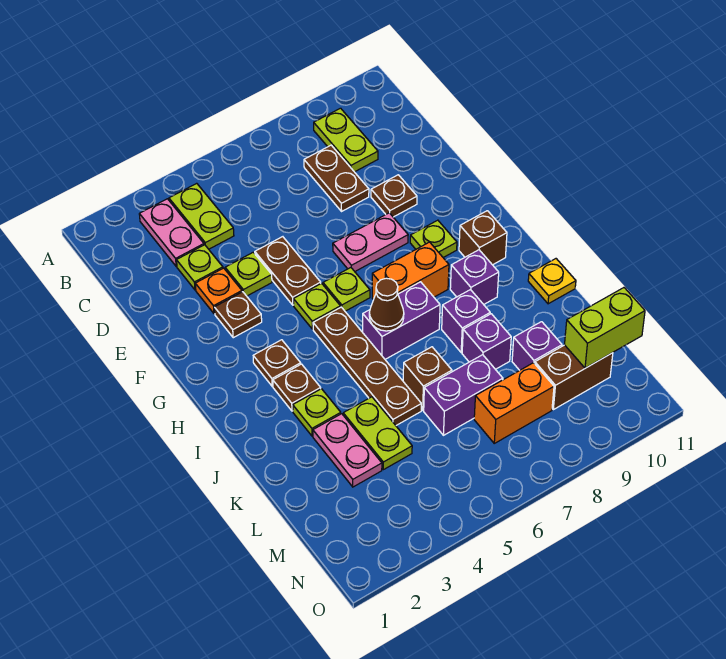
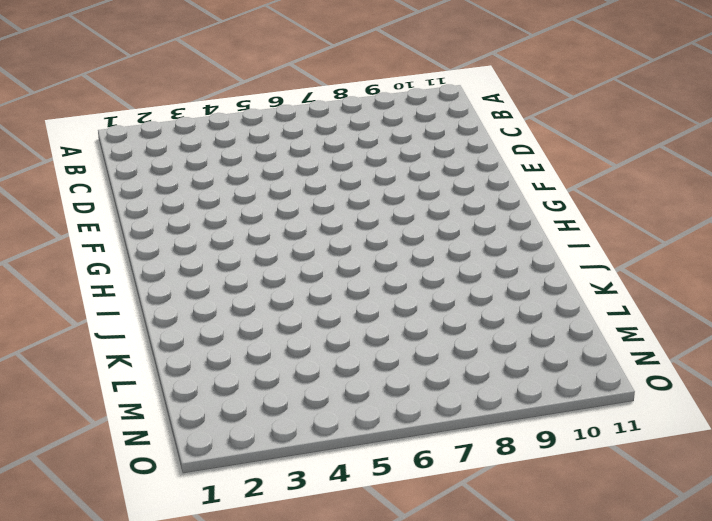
none -> pink plate B3:C3 level 1
none -> lime plate B4:C4 level 1
none -> lime plate B9:C9 level 1
none -> brown plate C8:D8 level 1

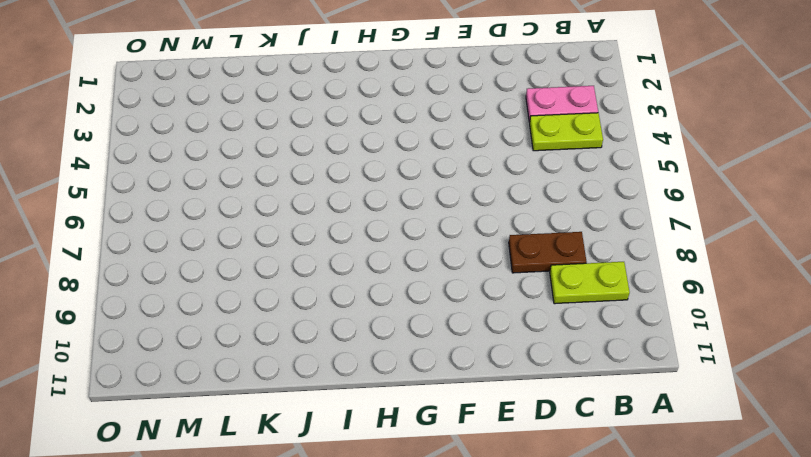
none -> lime plate D3 level 1
none -> orange plate E3 level 1
none -> lime plate E4 level 1
none -> brown plate E5:F5 level 1

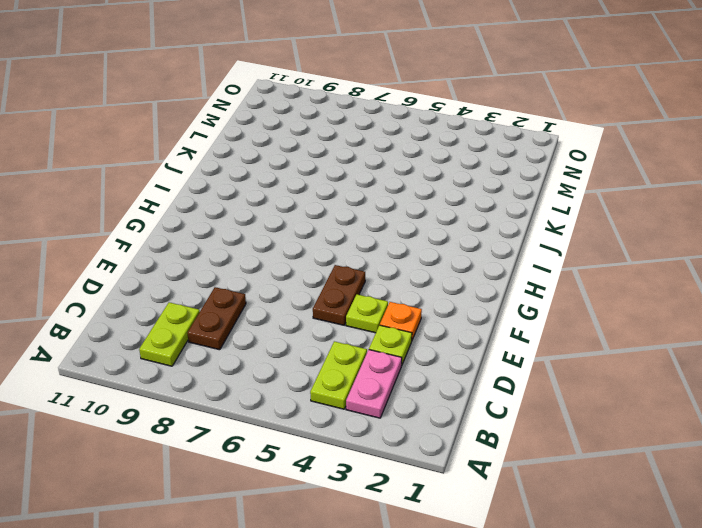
none -> brown plate E9 level 1
none -> brown plate F3 level 1
none -> pink plate F7:F8 level 1
none -> lime plate G5 level 1

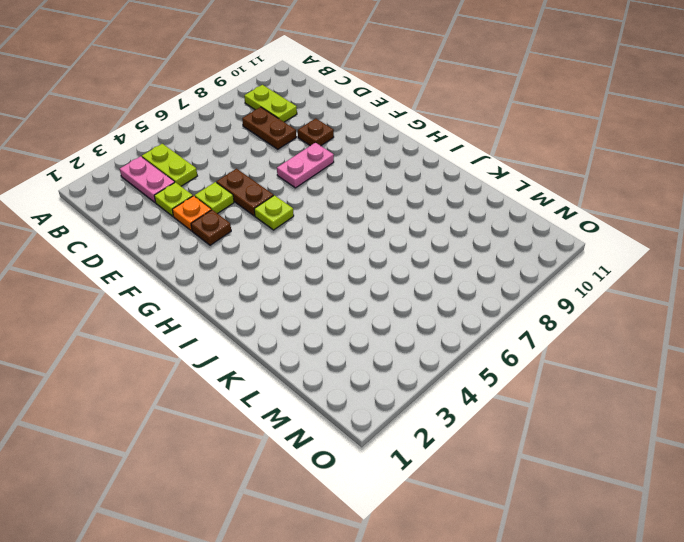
none -> lime plate G6 level 1
none -> lime plate G9 level 1
none -> brown plate H3 level 1
none -> brown plate H5:K5 level 1

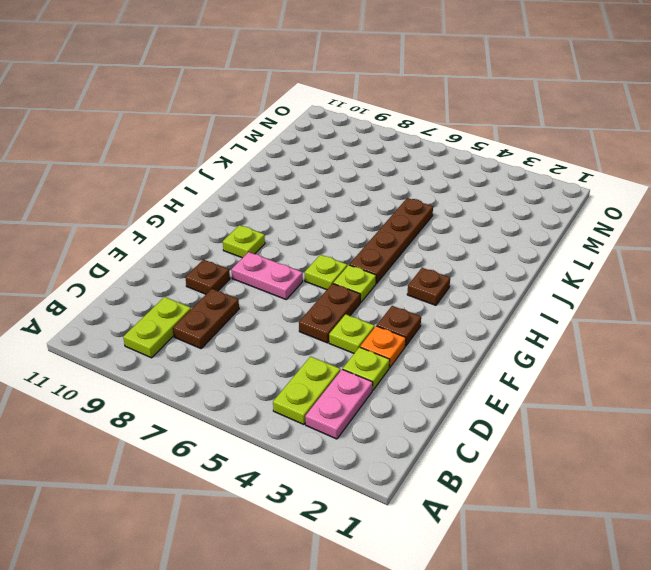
none -> orange brick H7:H8 level 1
none -> brown brick H10 level 1
none -> brown plate I3 level 1
none -> purple brick I6:I7 level 1

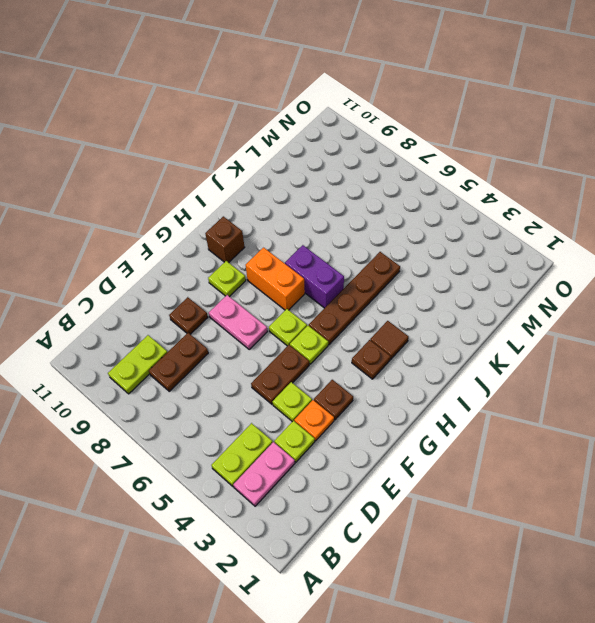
brown tile I3 level 1 -> brown plate I3 level 1
none -> purple brick I9 level 1
none -> lime plate J3 level 1
none -> purple brick J8 level 1
none -> yellow plate J11 level 1

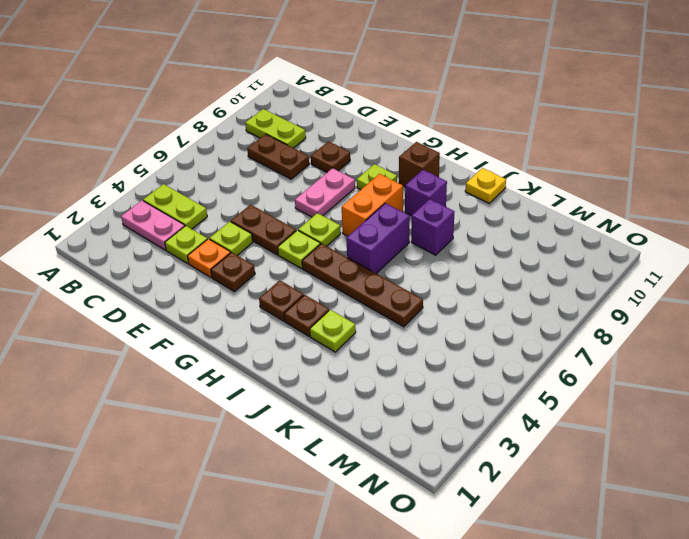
none -> pink plate K3:L3 level 1
none -> lime plate K4:L4 level 1
none -> brown brick K6 level 1
none -> purple brick K8 level 1

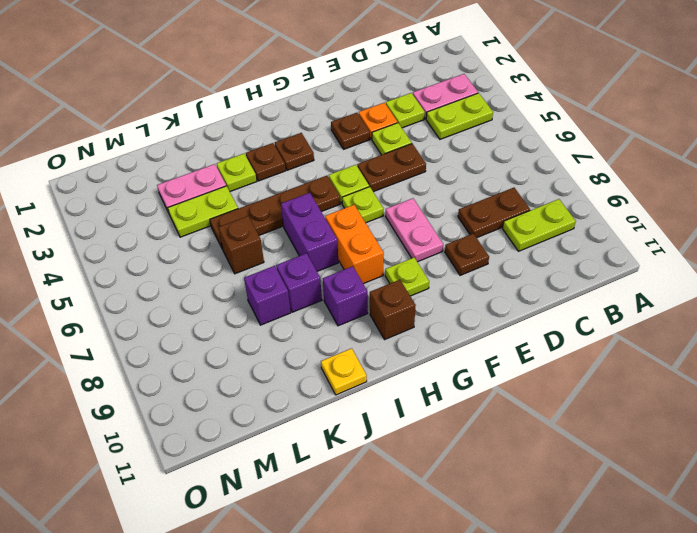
none -> purple brick L6:L7 level 1
none -> purple brick L9 level 1
none -> orange brick M7:M8 level 1
none -> brown brick M9:M10 level 1

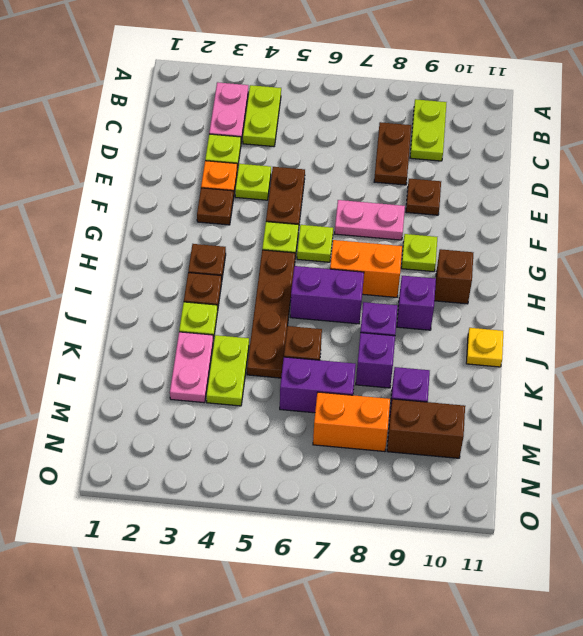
none -> brown cone I6 level 2
none -> lime brick M10:M11 level 2

